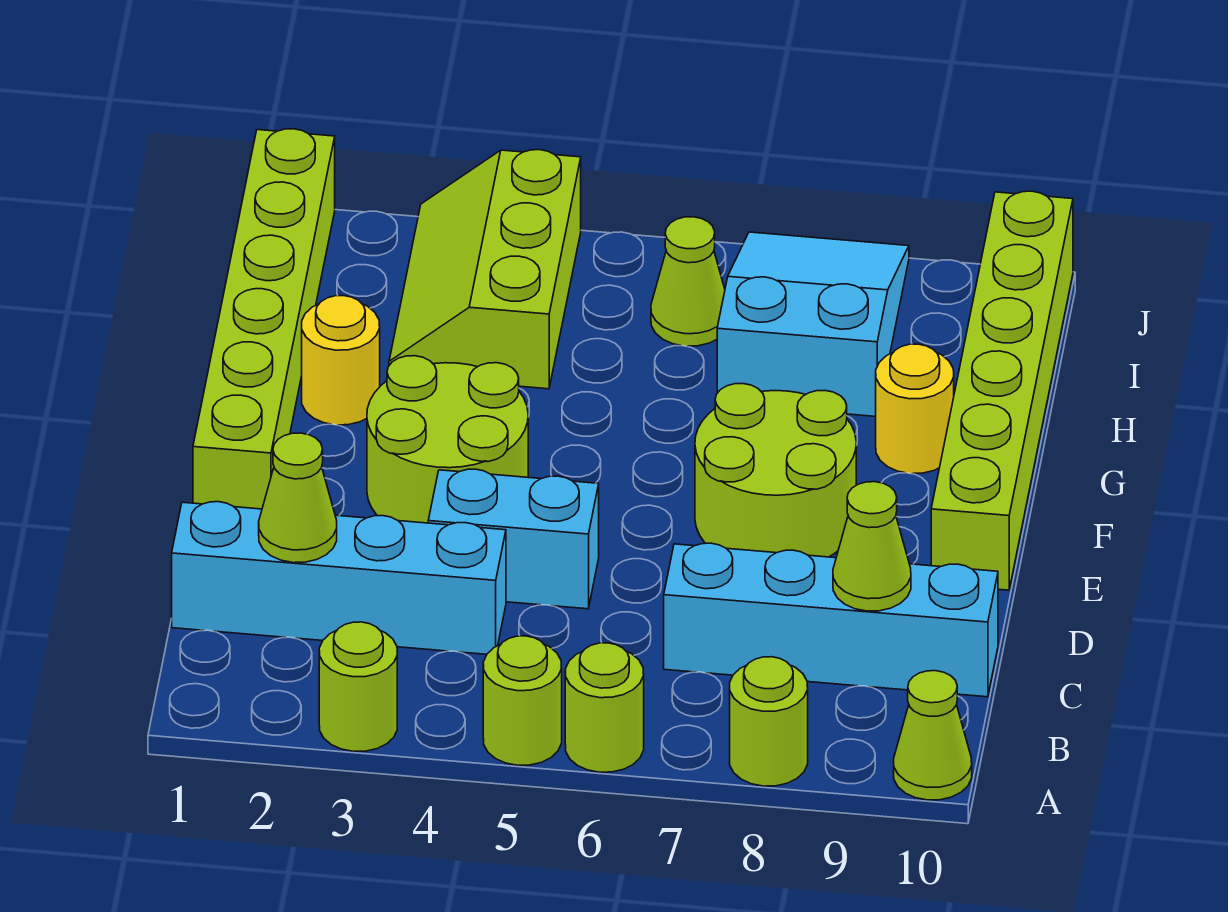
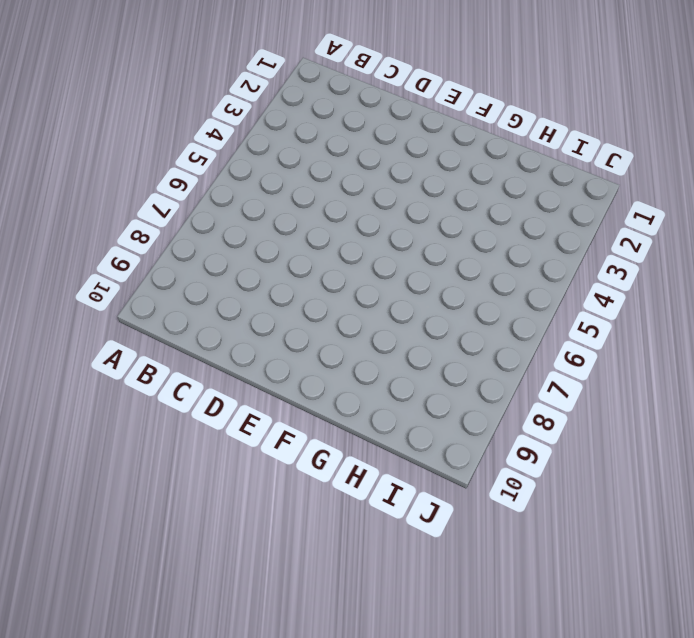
none -> lime round brick A3 level 1
none -> lime round brick A5 level 1
none -> lime round brick A6 level 1

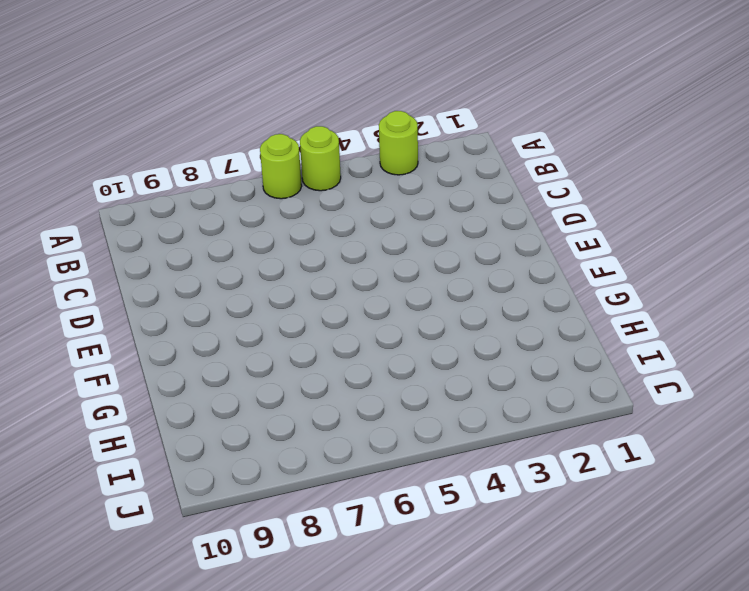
none -> lime round brick A8 level 1
none -> lime cone A10 level 1
none -> cyan brick C1:C4 level 1

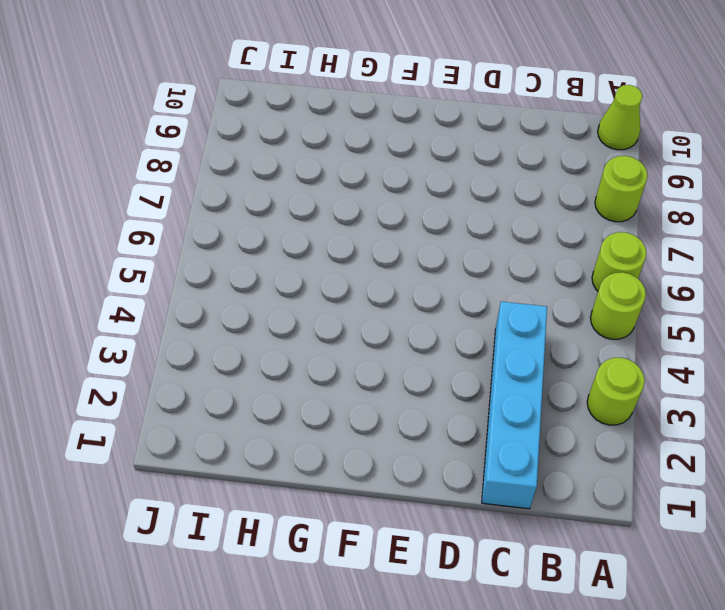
none -> cyan brick C7:C10 level 1
none -> cyan brick D4:D5 level 1
none -> lime brick E1:J1 level 1

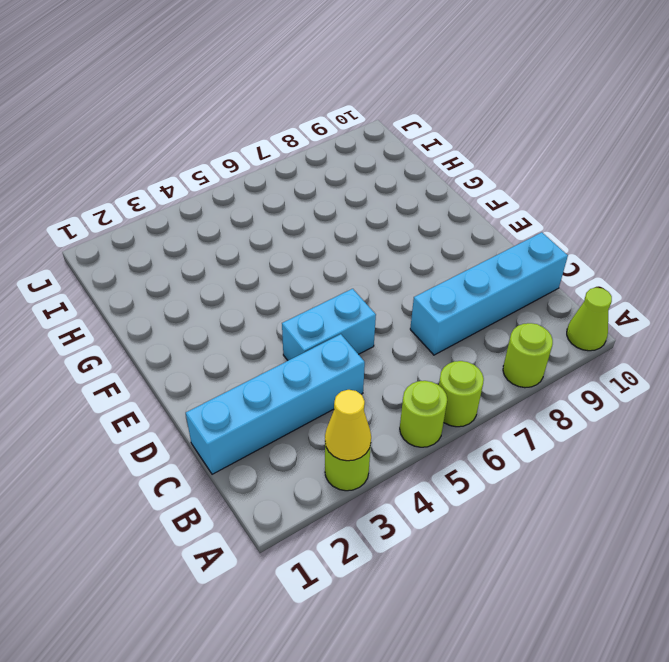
yellow cone A3 level 2 -> none
none -> lime brick E1:J1 level 1
none -> lime round brick E3:F4 level 1
none -> lime round brick E7:F8 level 1

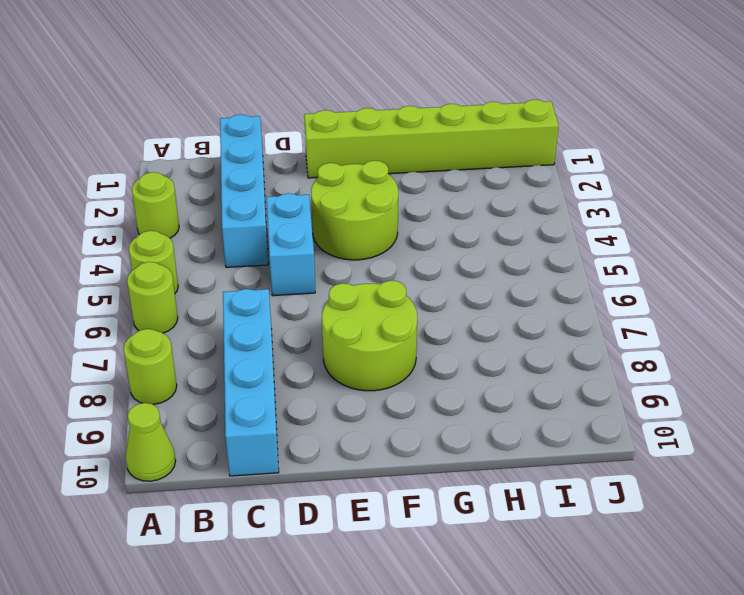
none -> lime brick E10:J10 level 1
none -> yellow round brick G2 level 1
none -> yellow round brick G9 level 1

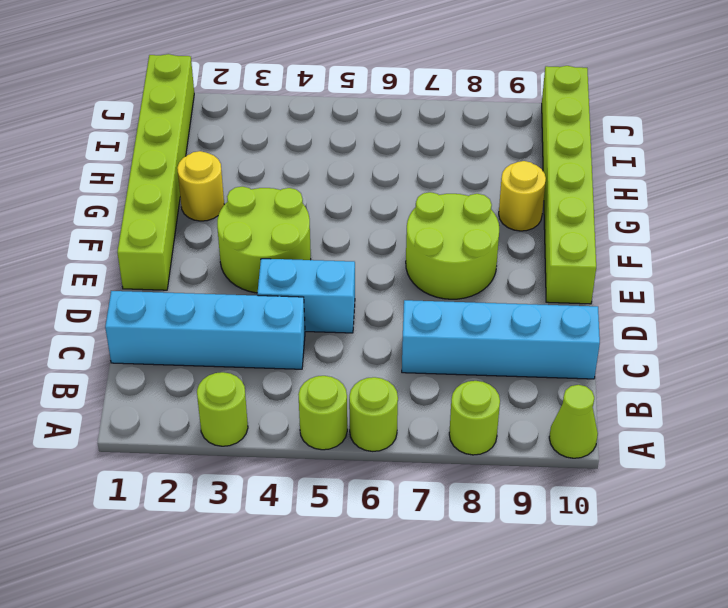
none -> lime slope H3:J4 level 1 top 4
none -> cyan slope H7:J8 level 1 top H
none -> lime cone I6 level 1

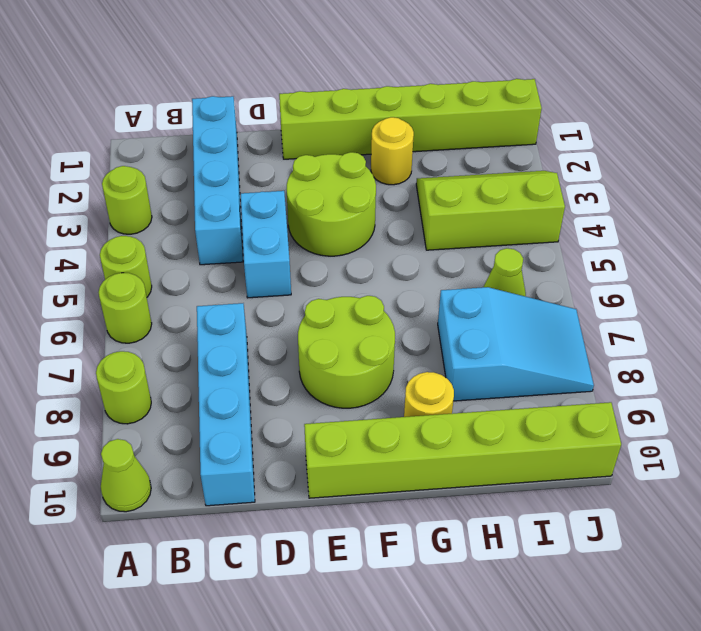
none -> lime cone C2 level 2
none -> lime cone C9 level 2

